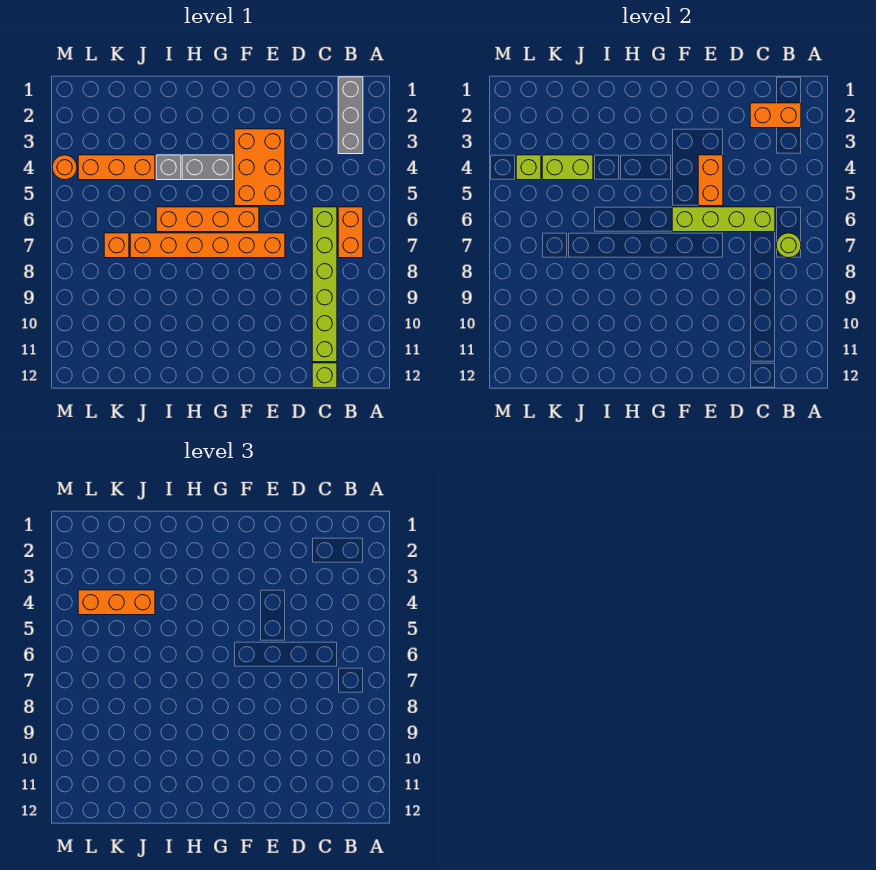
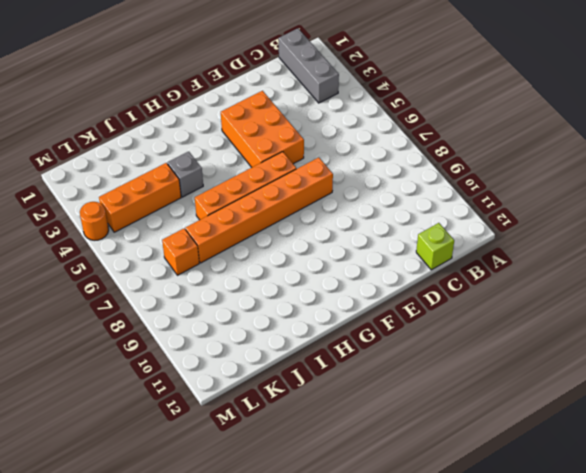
none -> orange brick B6:B7 level 1
none -> lime brick C6:C11 level 1
none -> grey brick G4:H4 level 1

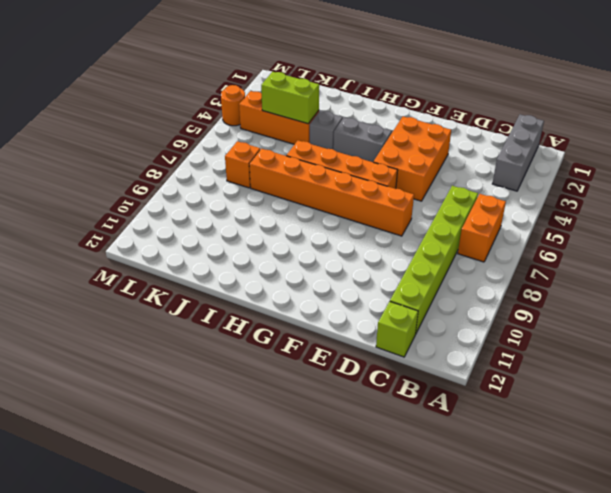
none -> orange brick B2:C2 level 2
none -> lime round brick B7 level 2
none -> lime brick C6:F6 level 2

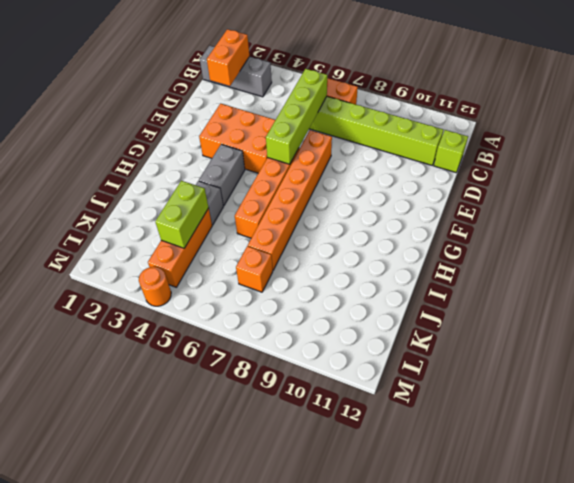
none -> lime round brick B7 level 2
none -> orange brick E4:E5 level 2
none -> lime brick L4 level 2

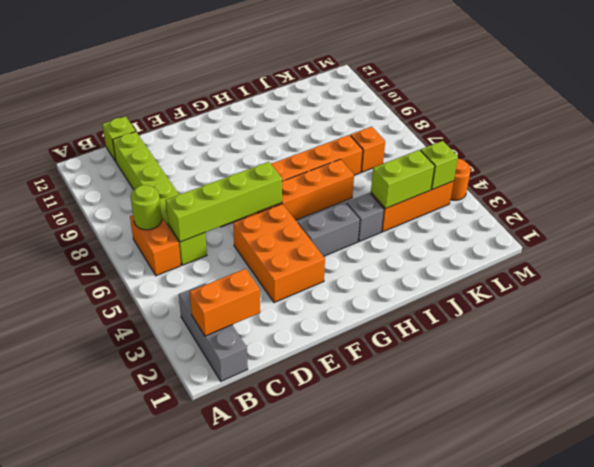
none -> orange brick E4:E5 level 2
none -> orange brick J4:L4 level 3

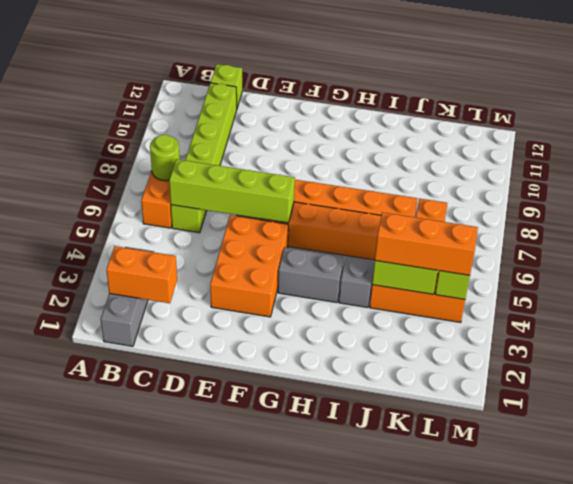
none -> orange round brick M4 level 1
none -> orange brick E4:E5 level 2

